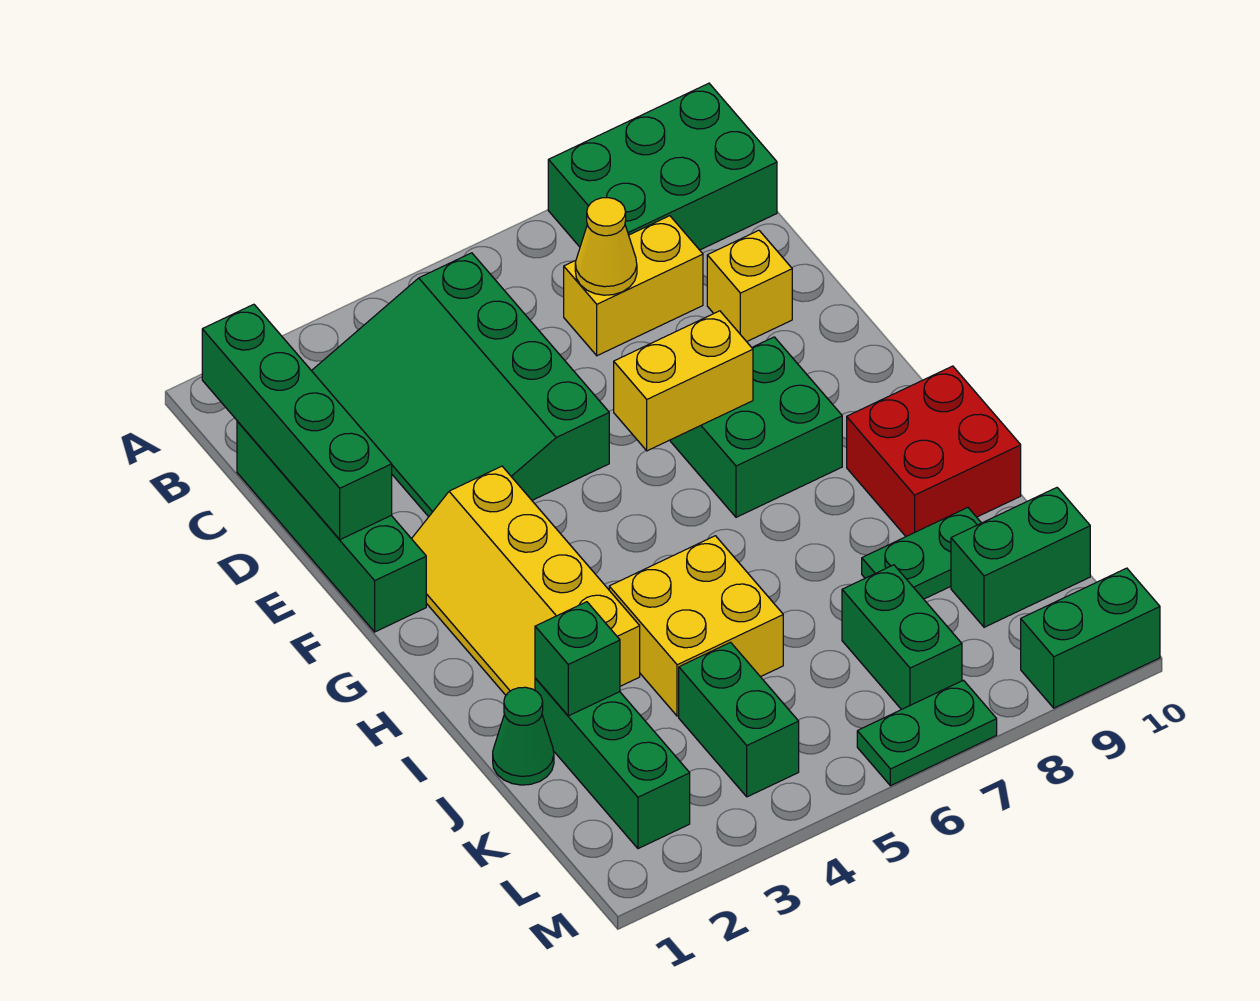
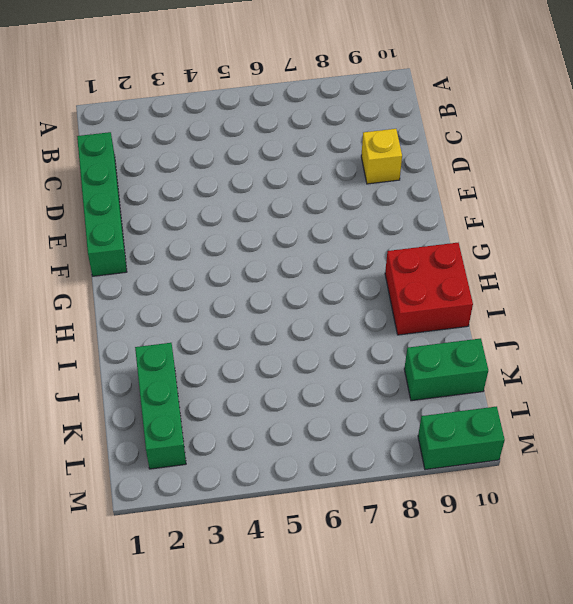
none -> green brick A8:B10 level 1
none -> green slope B3:E5 level 1 top 5
none -> yellow brick C7:C8 level 1

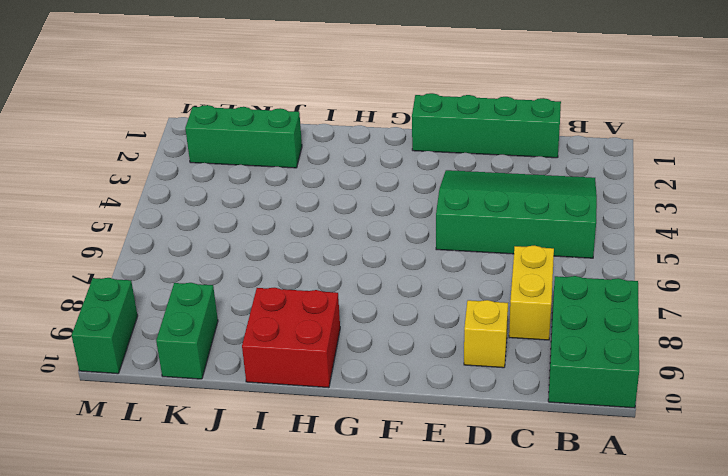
none -> yellow slope F2:I3 level 1 top 3
none -> green brick F7:G8 level 1
none -> yellow brick I4:J5 level 1

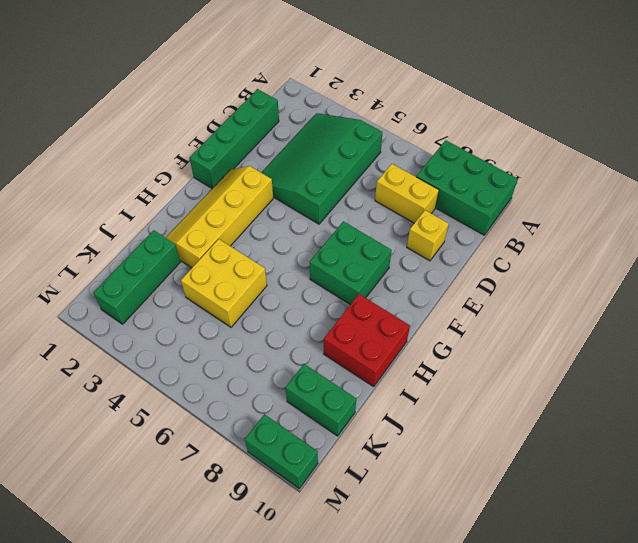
none -> green cone J1 level 1
none -> green plate J8:J9 level 1
none -> green brick K4:L4 level 1

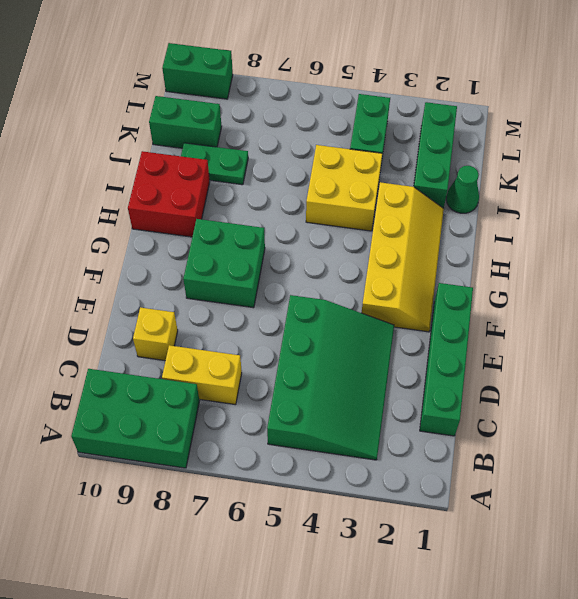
none -> green brick K7:L7 level 1
none -> green plate M6:M7 level 1
none -> green brick B1:E1 level 2

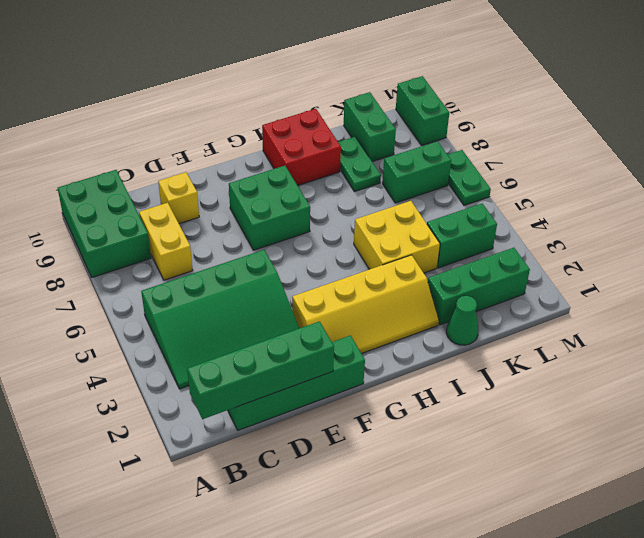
none -> yellow cone C7 level 2
none -> yellow brick F6:F7 level 2
none -> green brick J2 level 2

